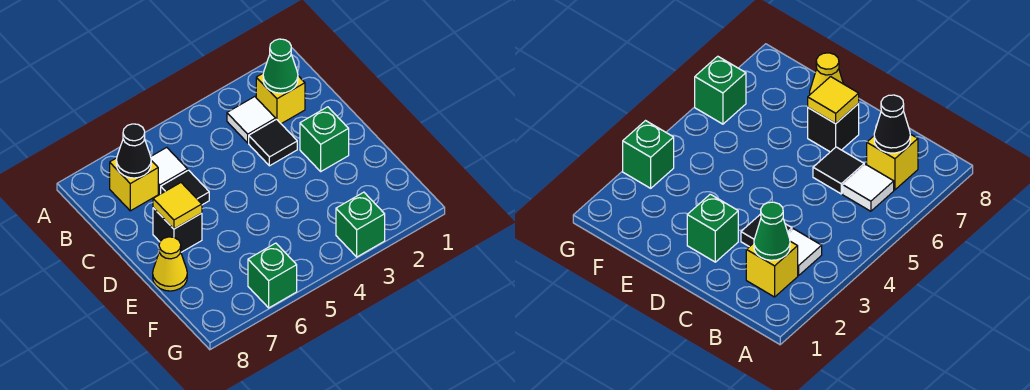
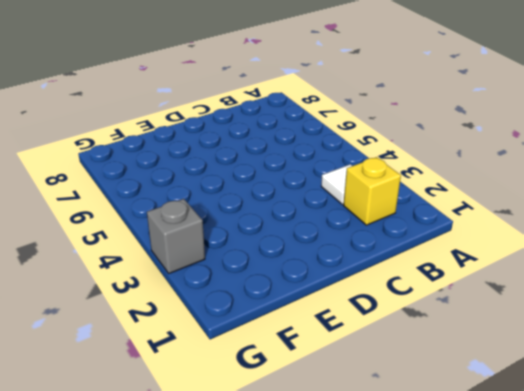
grey brick G3 level 1 -> green brick G3 level 1
none -> white tile B6 level 1
none -> yellow brick B7 level 1
none -> black tile C3 level 1

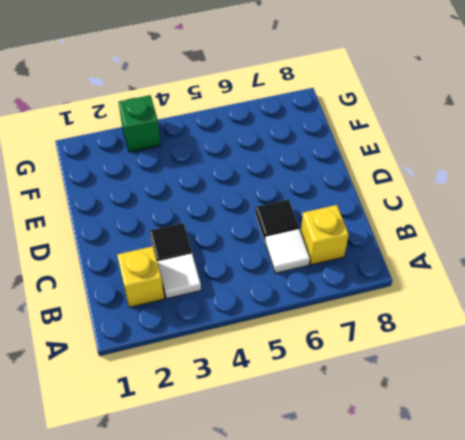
none -> green brick D2 level 1
none -> black brick D7 level 1
none -> yellow cone E8 level 1

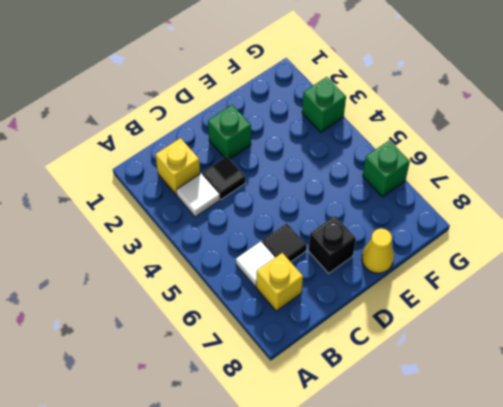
none -> green cone B2 level 2
none -> black cone B7 level 2
none -> yellow tile D7 level 2

